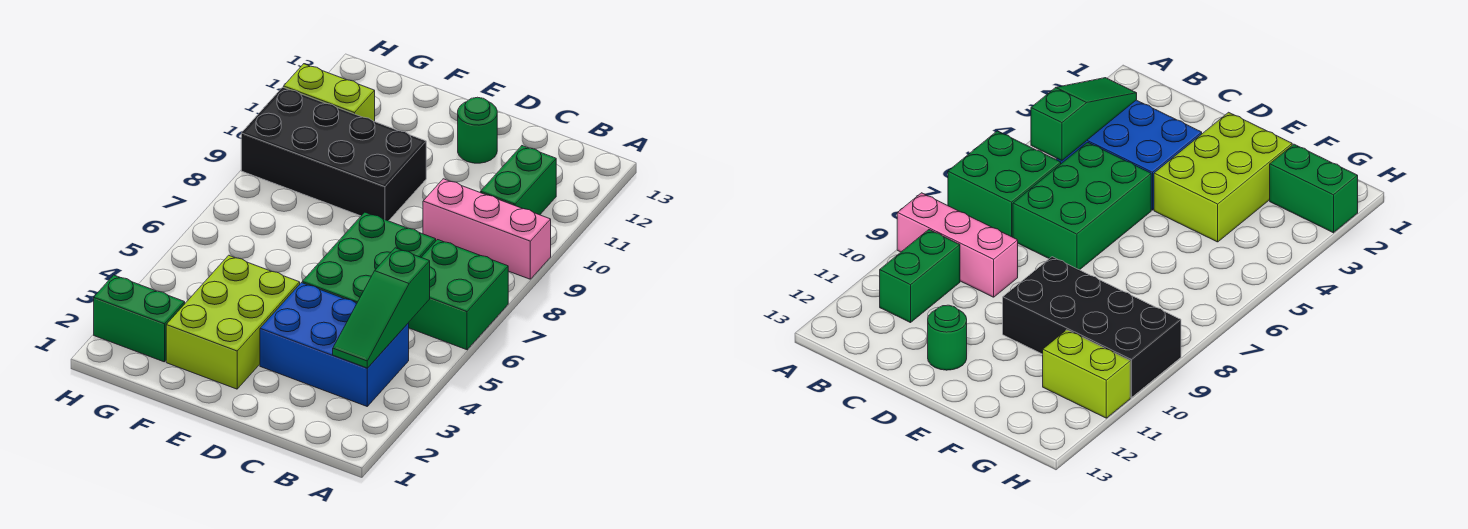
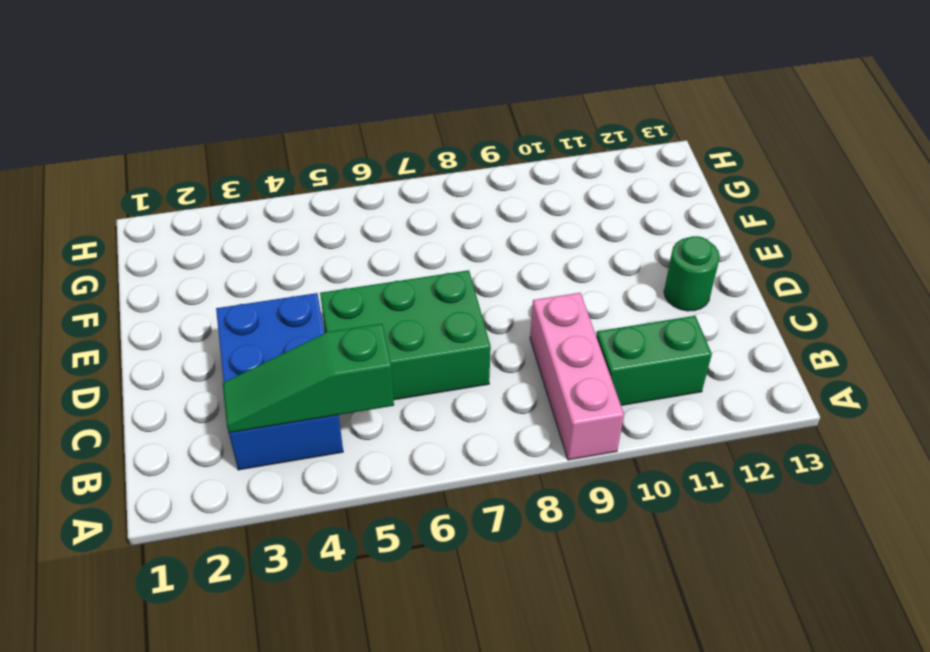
none -> green brick A6:B7 level 1
none -> lime brick E2:F4 level 1

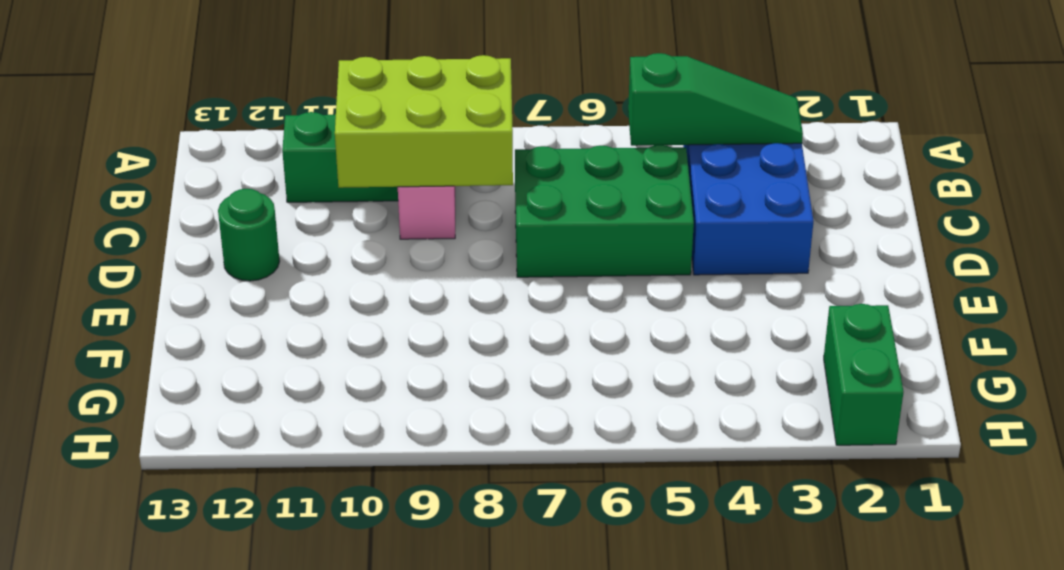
lime brick B8:C10 level 2 -> lime brick E2:F4 level 1
none -> green brick A6:B7 level 1
none -> black brick E9:H10 level 1

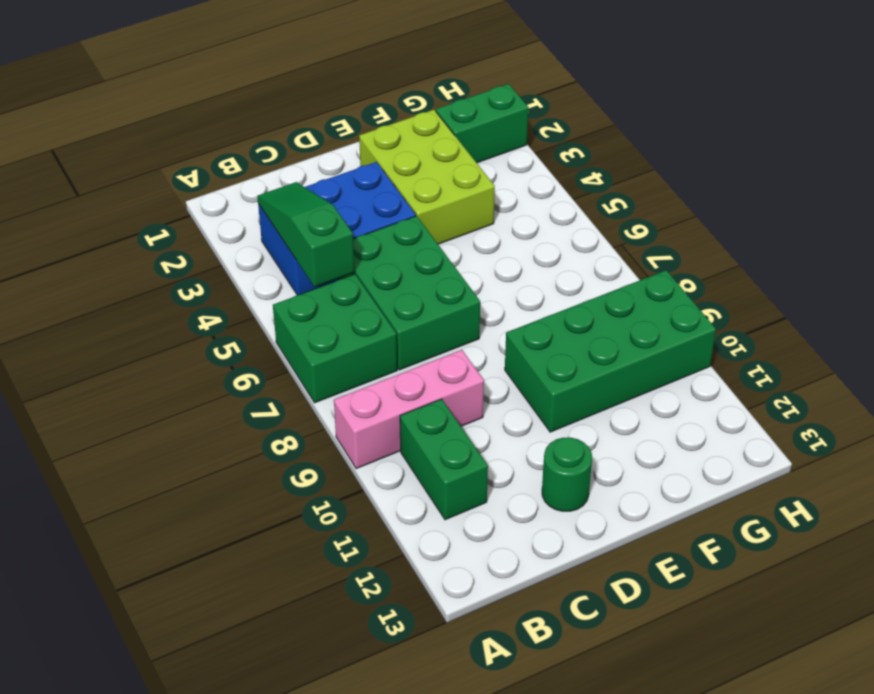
green brick E9:H10 level 1 -> black brick E9:H10 level 1
none -> lime brick G11:H11 level 1

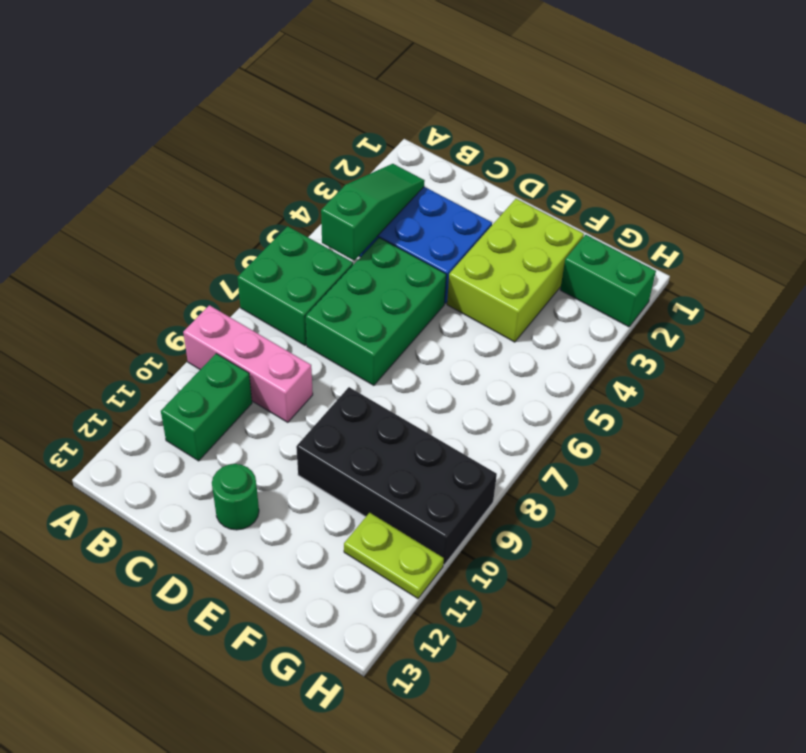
lime plate G11:H11 level 1 -> lime brick G11:H11 level 1

